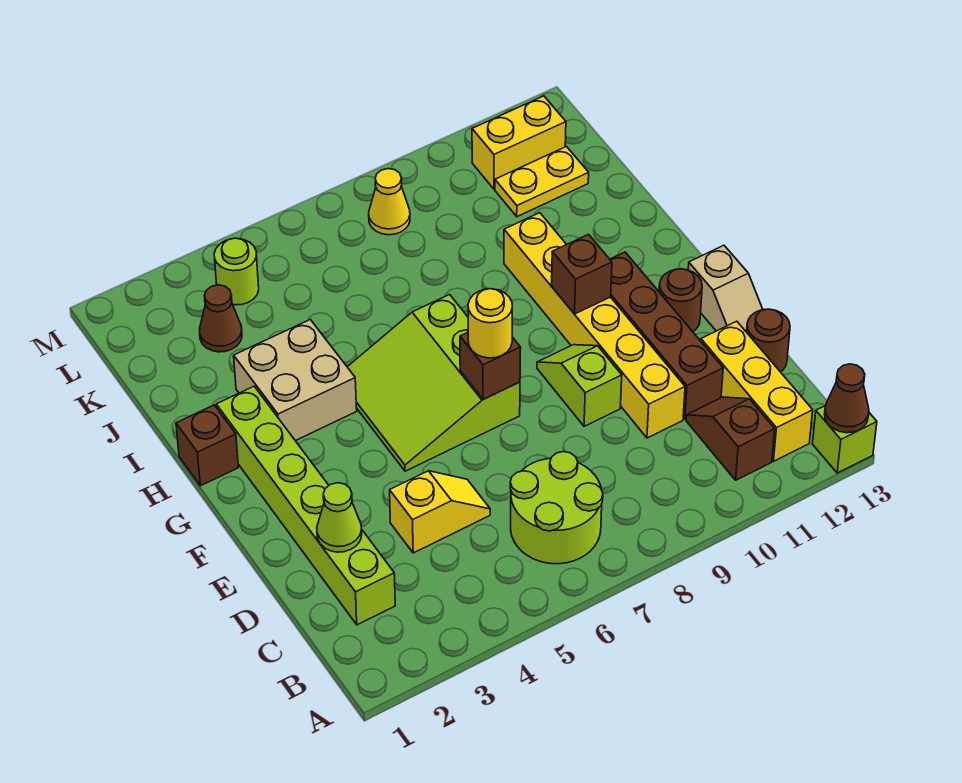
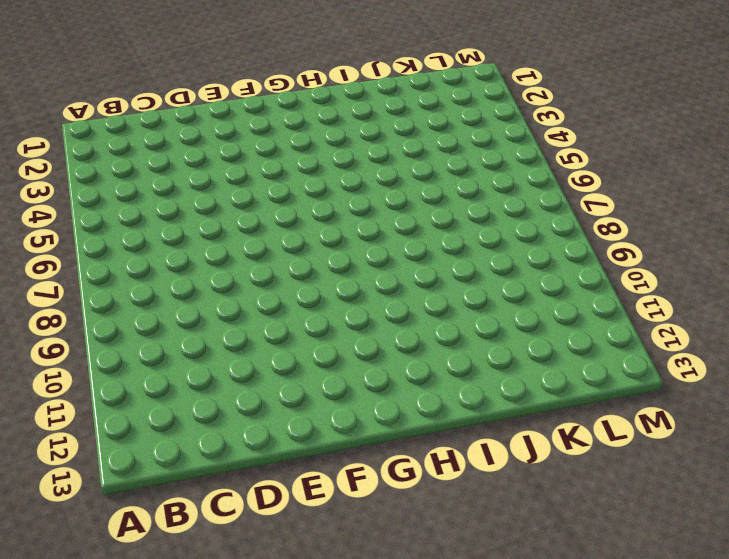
none -> lime brick A13 level 1
none -> lime round brick B6:C7 level 1
none -> brown slope B11:C11 level 1 top B

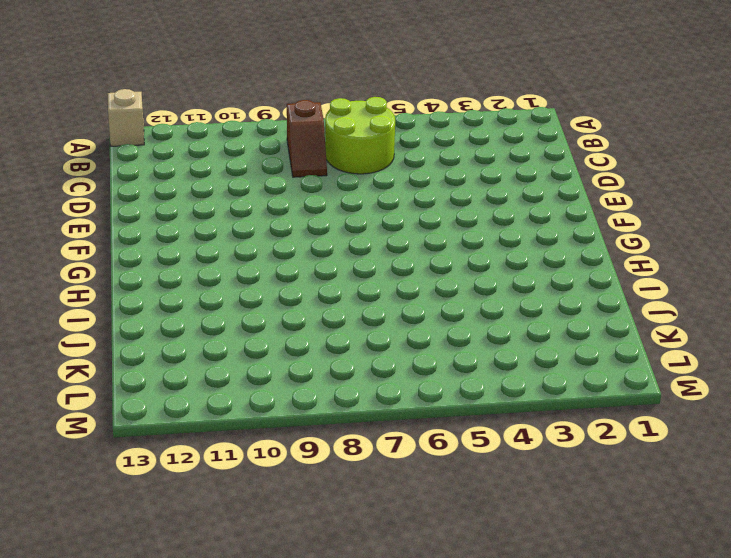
tan brick A13 level 1 -> lime brick A13 level 1
brown slope B8:C8 level 1 top B -> brown slope B11:C11 level 1 top B
none -> yellow brick B12:D12 level 1
none -> lime brick C2:H2 level 1
none -> yellow slope D4:D5 level 1 top 4

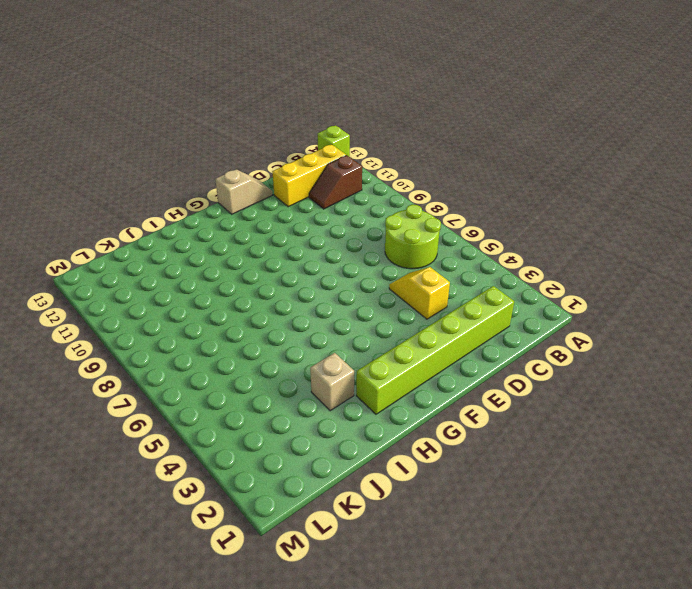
tan brick I3 level 1 -> tan brick H3:I4 level 1
none -> yellow brick D10:I10 level 1
none -> brown brick D11:G11 level 1
none -> brown round brick D13 level 1

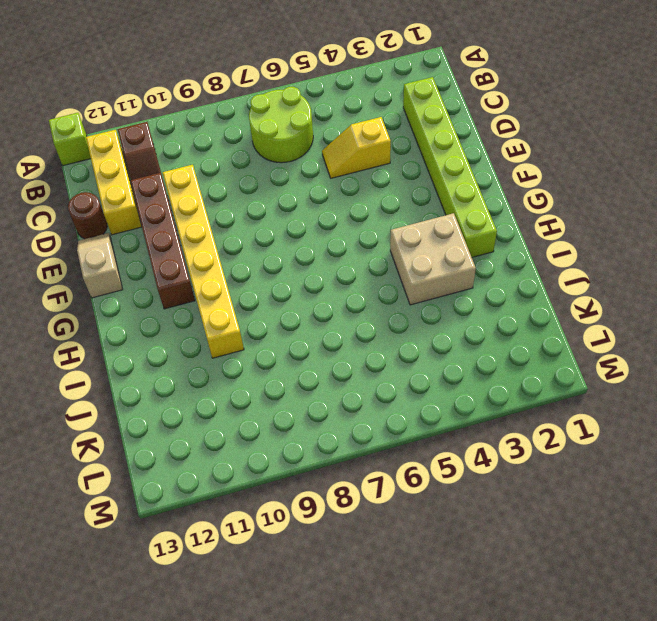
none -> lime slope E9:F9 level 1 top E
none -> lime slope F5:H7 level 1 top 7
none -> brown round brick F12 level 1

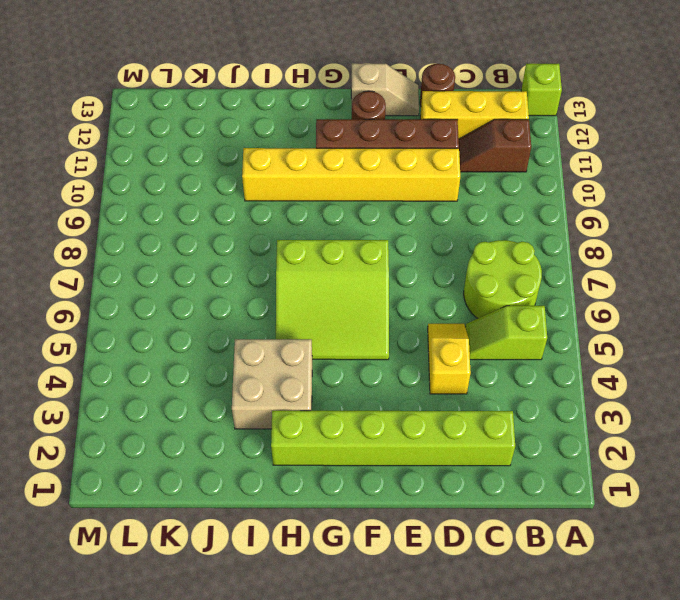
lime slope B5:C5 level 1 top B -> lime slope E9:F9 level 1 top E
none -> brown brick H1 level 1
none -> brown cone K3 level 1
none -> yellow plate K11:K12 level 1

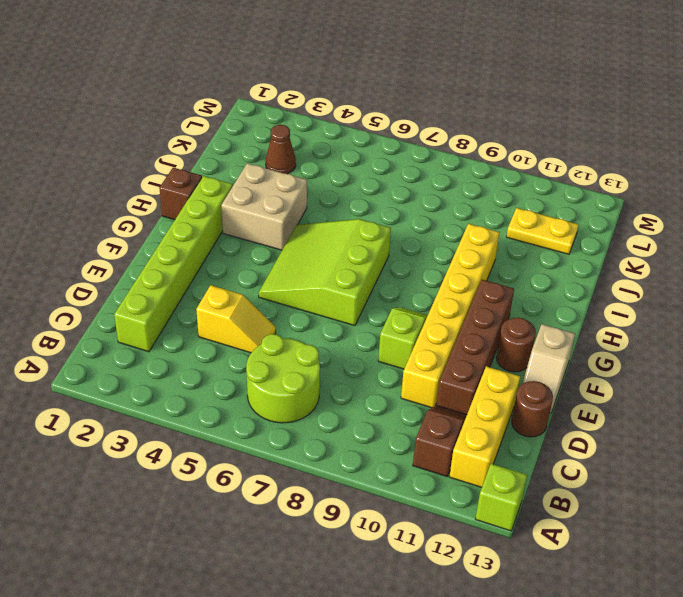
none -> lime round brick L4 level 1
none -> yellow cone L8 level 1
none -> yellow brick L11:L12 level 1

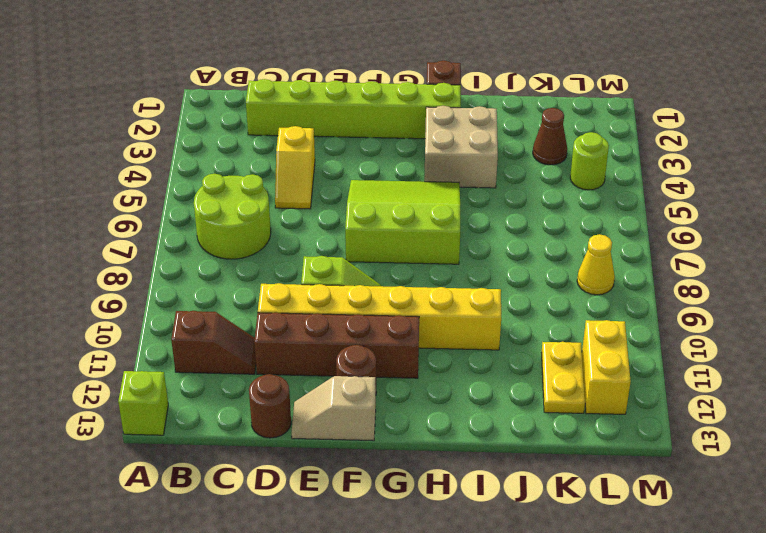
none -> yellow brick B12:D12 level 1
none -> brown cone A13 level 2
none -> lime cone D2 level 2

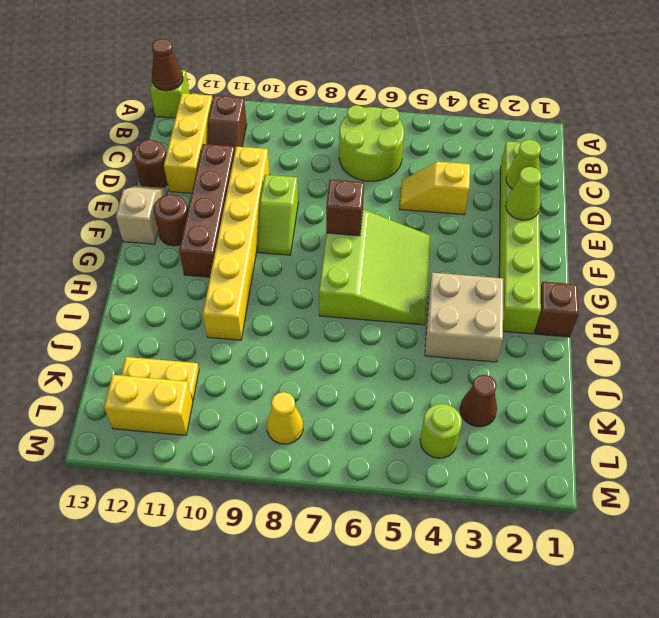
lime cone E2 level 2 -> none
none -> brown brick G10 level 2
none -> yellow round brick F7 level 3

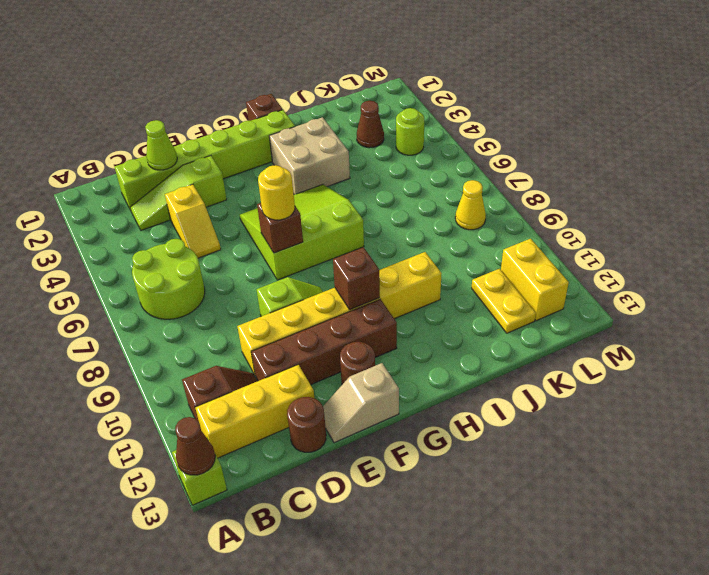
lime slope C3:E3 level 1 top E -> none

